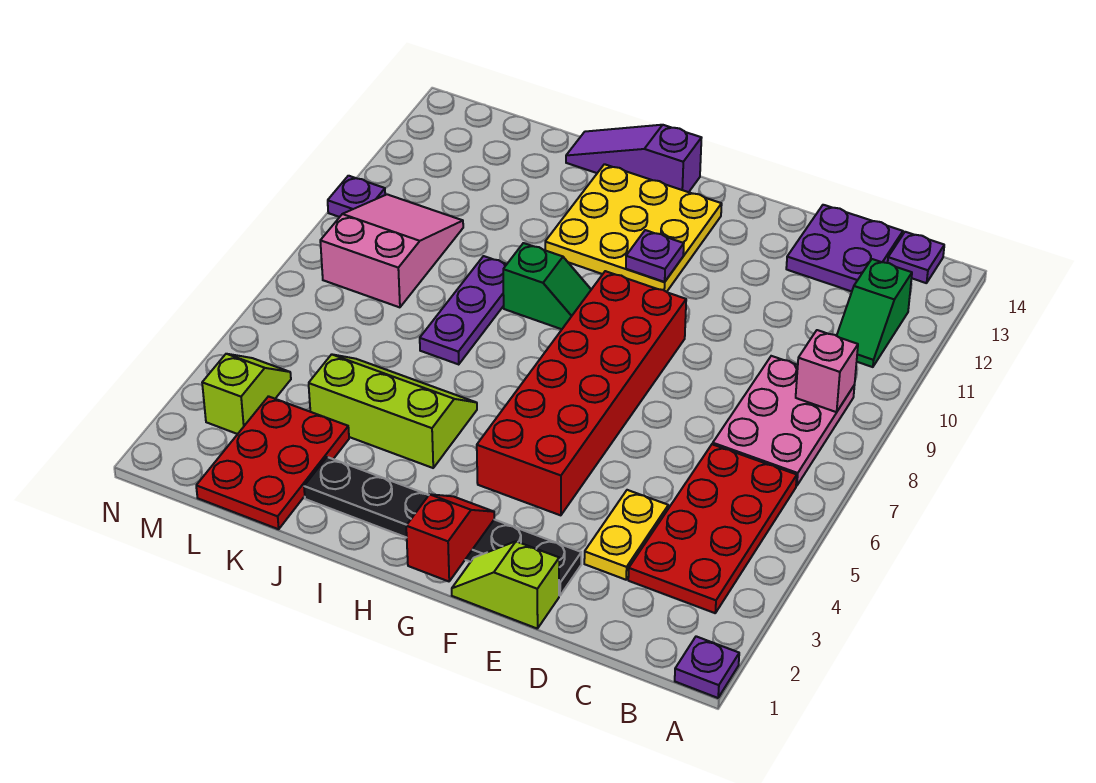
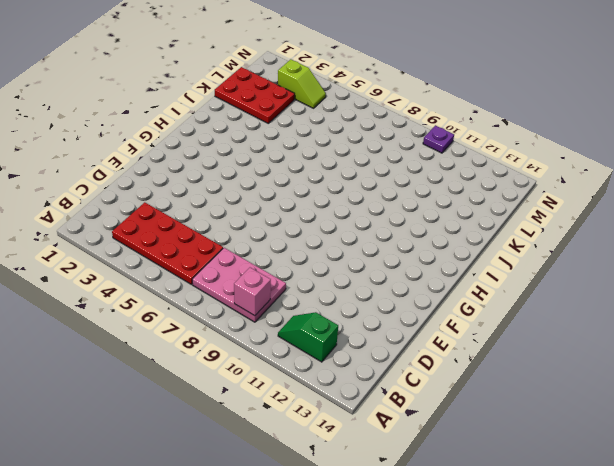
none -> purple plate A1 level 1
none -> purple plate B14 level 1
none -> purple plate C13:D14 level 1

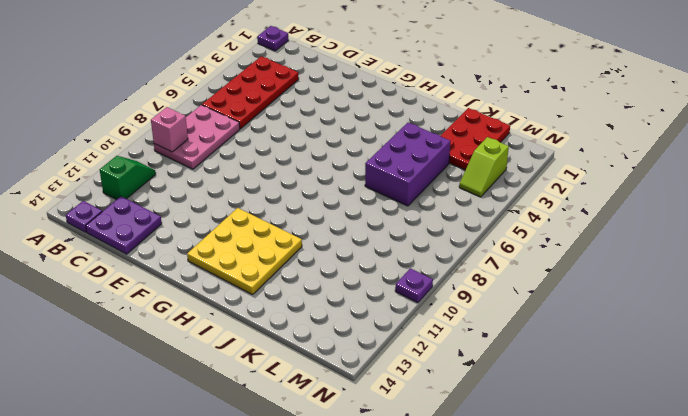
purple brick J4:K6 level 1 -> lime slope I4:K5 level 1 top 4
none -> yellow plate D3:D4 level 1
none -> lime slope E1:F1 level 1 top E
none -> black plate E2:J2 level 1

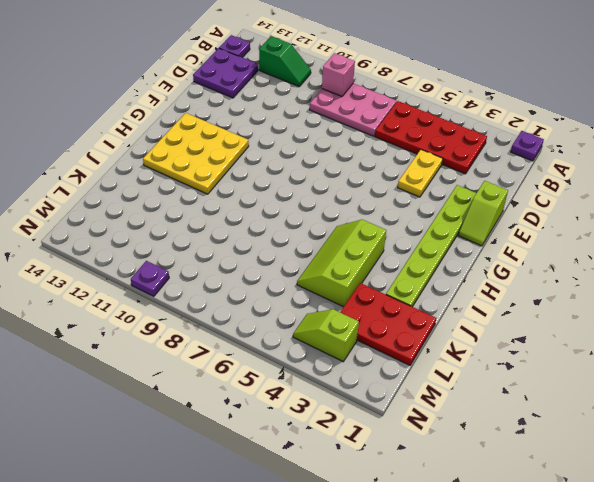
yellow plate D4:E4 level 1 -> yellow plate D3:D4 level 1
lime plate E2:J2 level 1 -> black plate E2:J2 level 1
none -> red brick F4:G9 level 1
none -> green slope H9:I9 level 1 top I
none -> purple slope H14:J14 level 1 top H

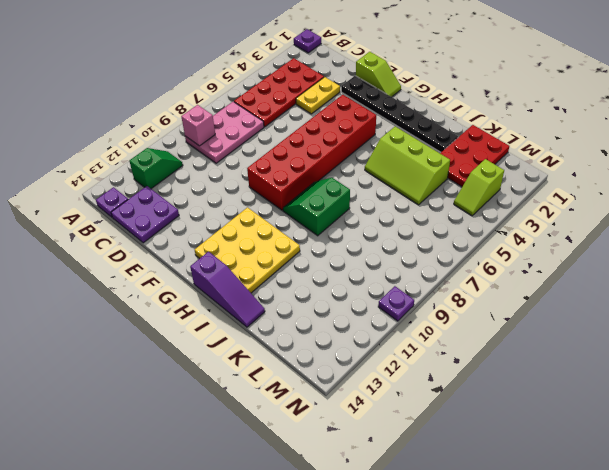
green slope H8:I9 level 1 top I -> green slope H9:I9 level 1 top I
none -> purple plate J7:J9 level 1
none -> pink slope L8:M10 level 1 top 8
none -> red slope G1:G2 level 2 top 1

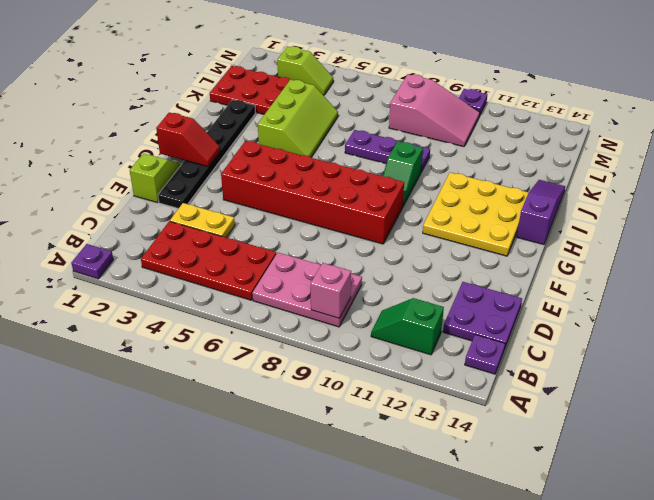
none -> purple plate G11 level 2

